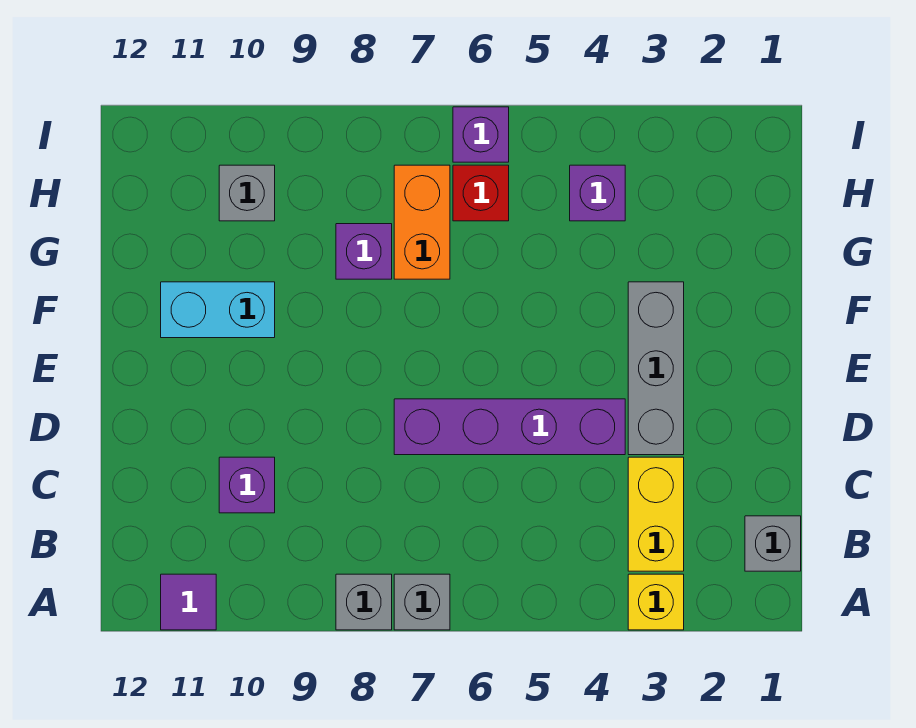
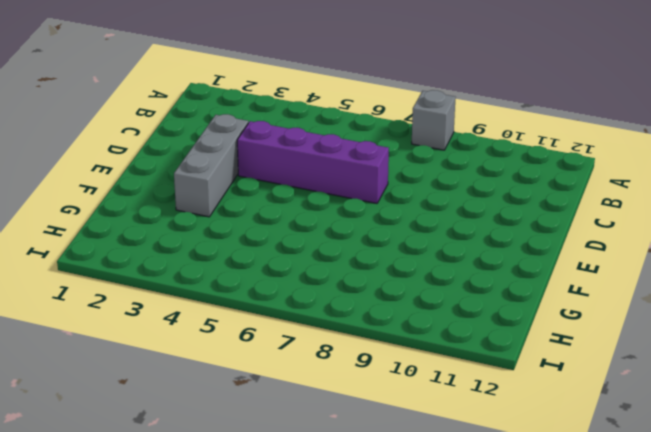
none -> yellow brick A3 level 1
none -> grey brick A7 level 1
none -> purple tile A11 level 1

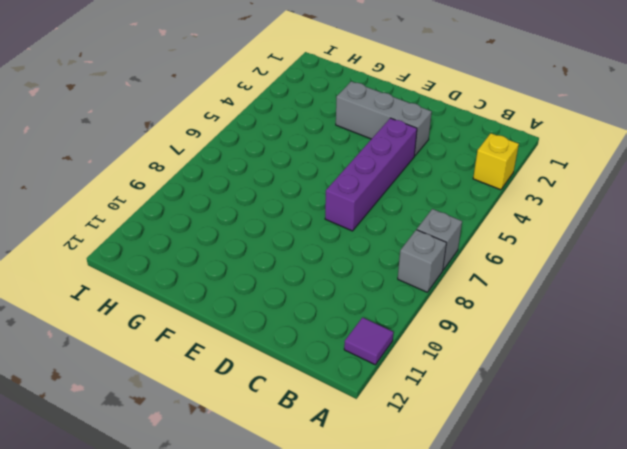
none -> grey brick B1 level 1
none -> yellow brick B3:C3 level 1
none -> purple brick C10 level 1

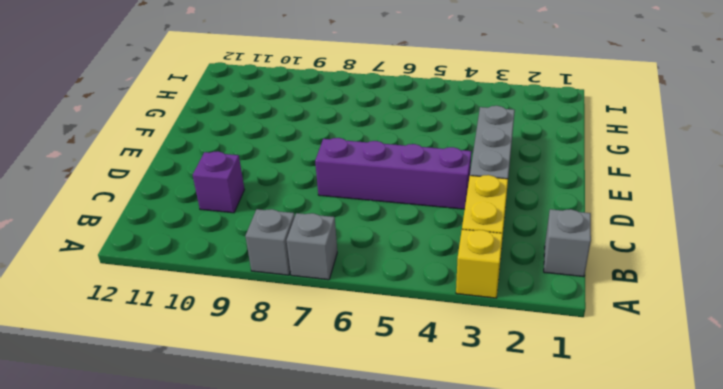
none -> purple tile A11 level 1
none -> cyan brick F10:F11 level 1
none -> orange brick G7:H7 level 1

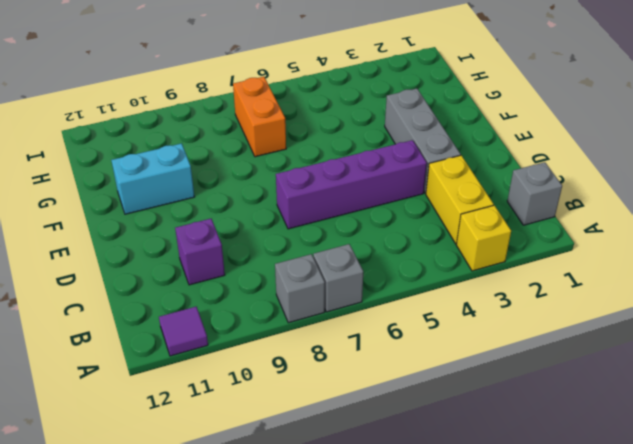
none -> purple brick G8 level 1
none -> purple brick H4 level 1
none -> red brick H6 level 1

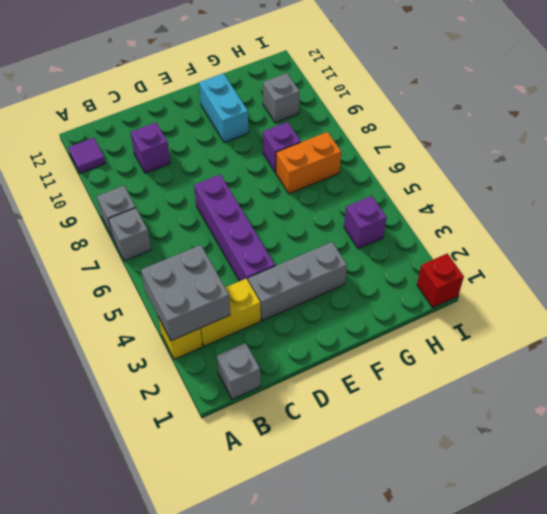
grey brick A3:B4 level 2 -> none
red brick I1 level 1 -> red brick H6 level 1
none -> purple brick I6 level 1

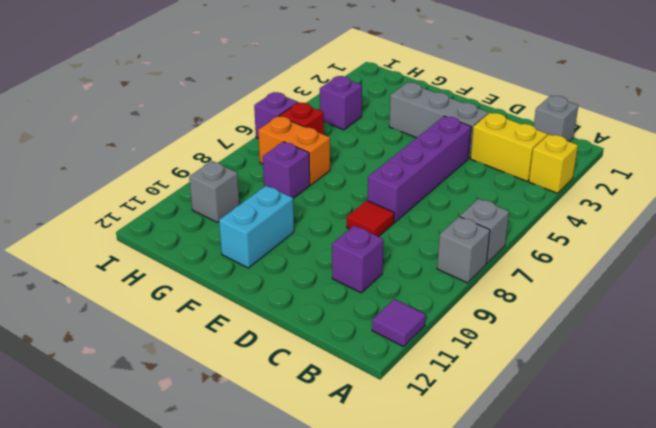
red tile D8 level 1 -> none

